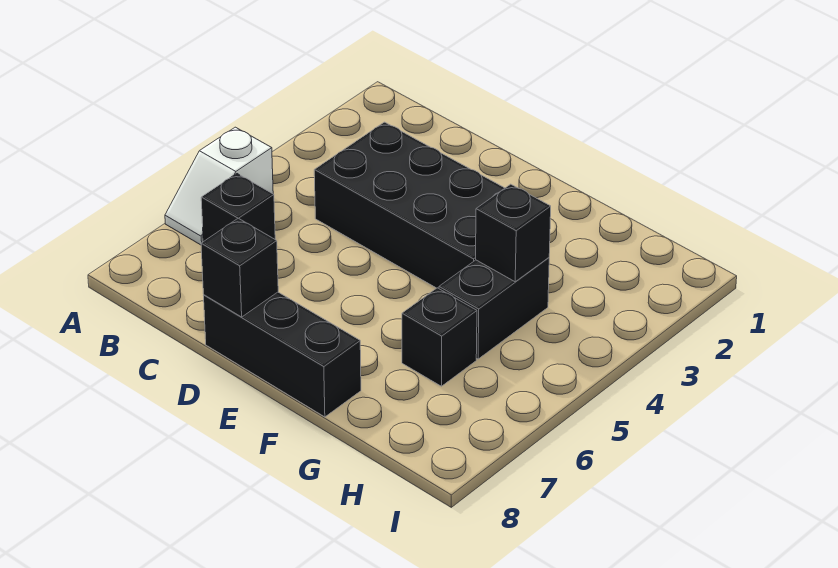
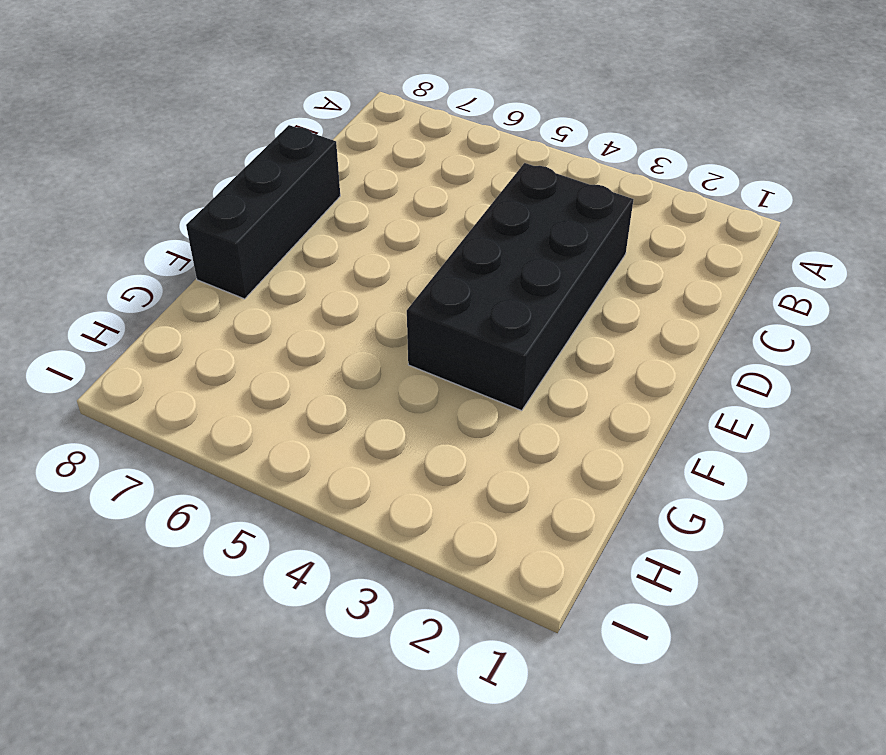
none -> white slope A5:A6 level 1 top 5
none -> black brick B6 level 1

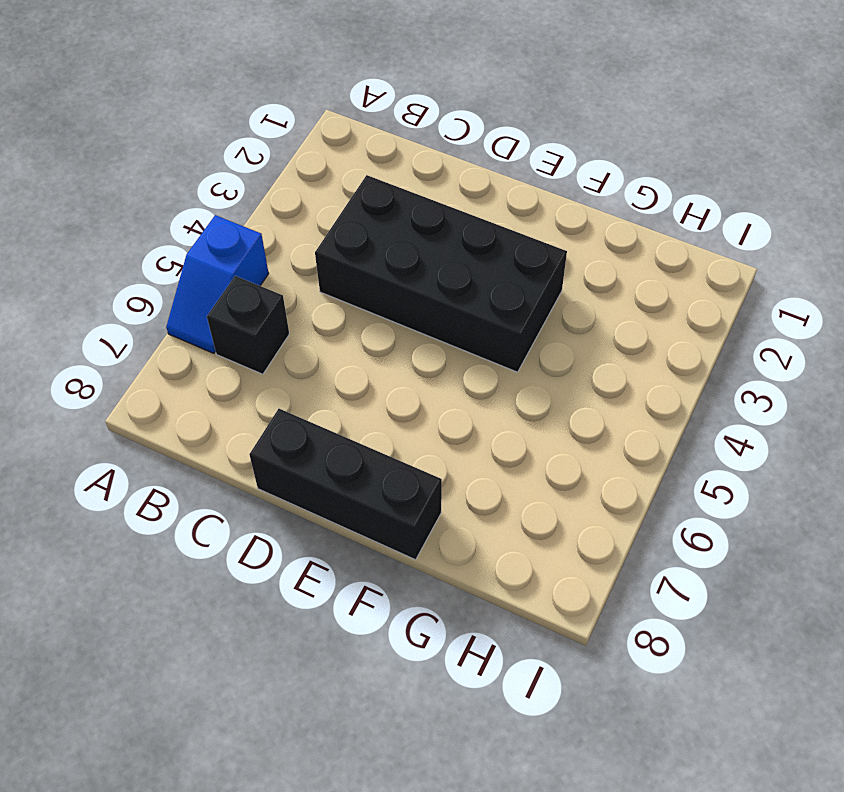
blue slope A5:A6 level 1 top 5 -> white slope A5:A6 level 1 top 5
none -> black brick G4:G5 level 1
none -> black brick G6 level 1

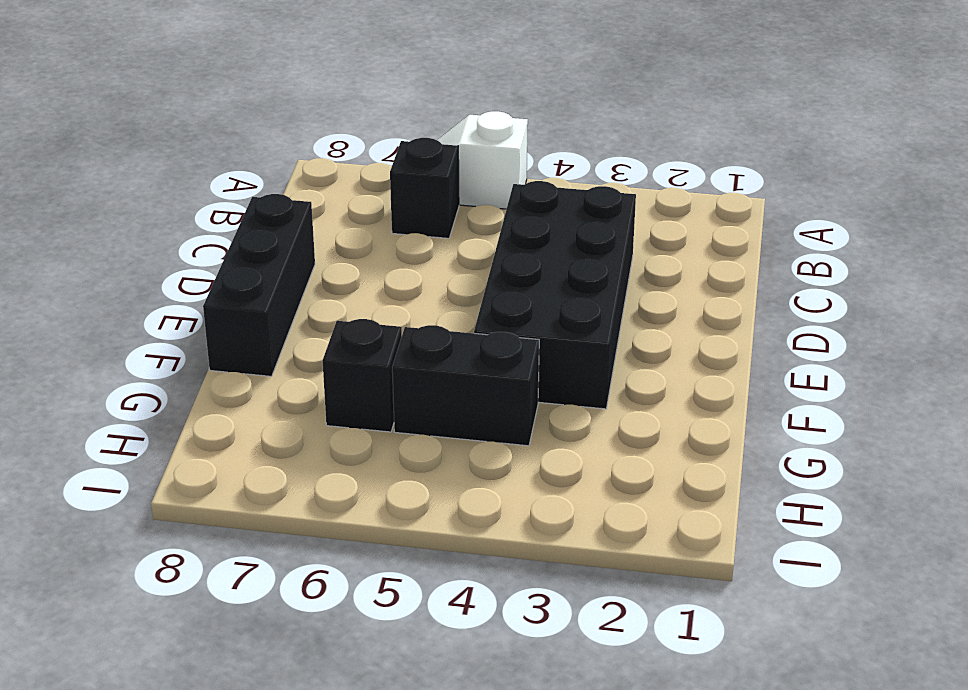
none -> black brick D8 level 2
none -> black brick G4 level 2

